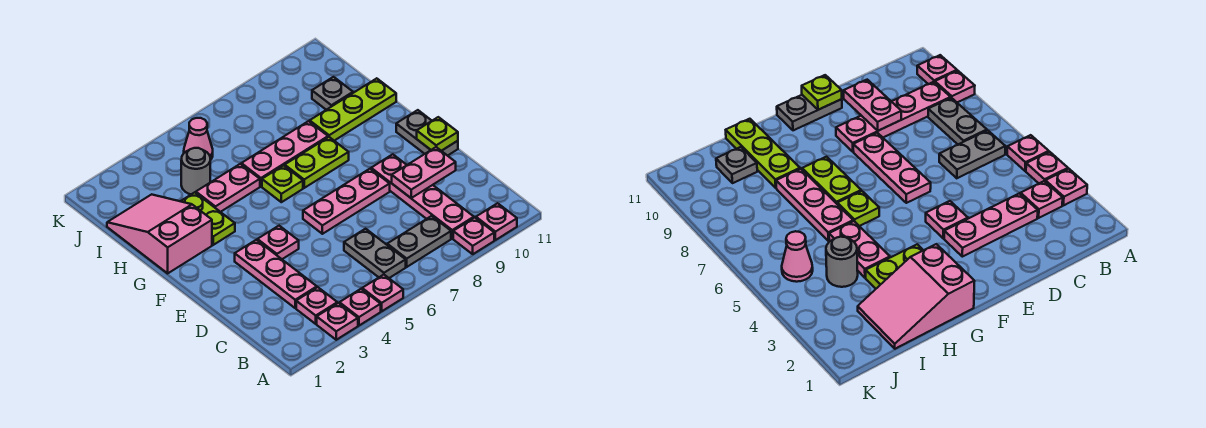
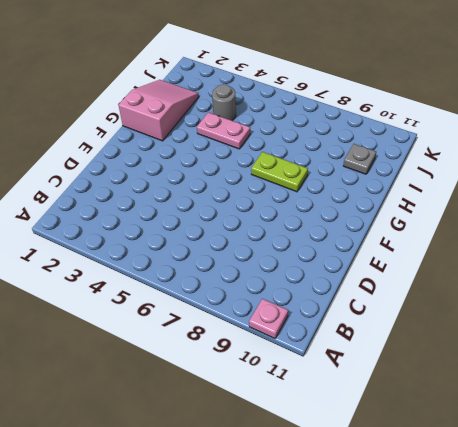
none -> pink plate A3 level 1
none -> pink plate A4 level 1
none -> pink plate A5 level 1

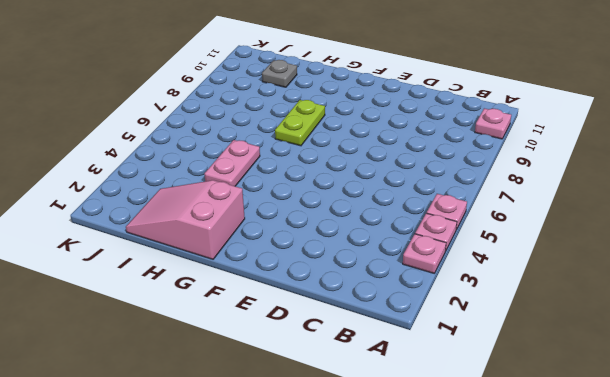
none -> pink plate A9 level 1
none -> pink plate B3 level 1
none -> grey plate B6:C6 level 1

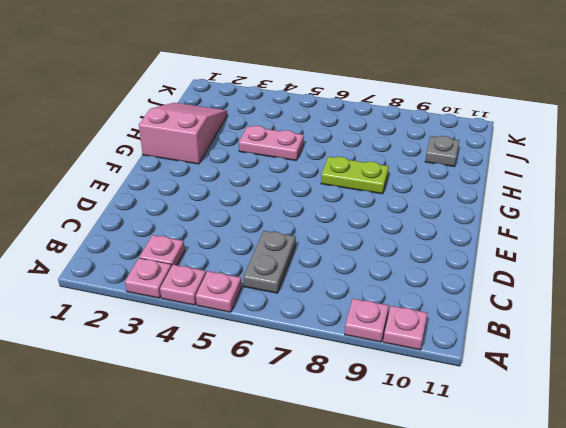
none -> grey plate B7:B8 level 1
none -> pink plate B9:E9 level 1
none -> pink plate C3:E3 level 1

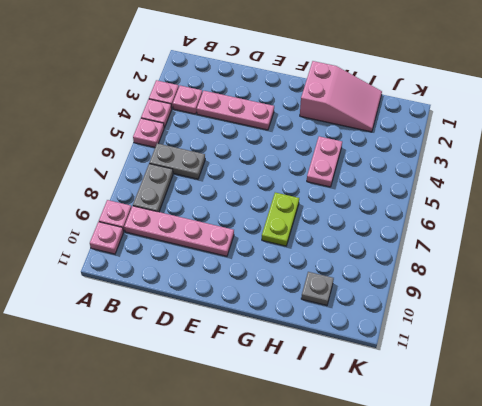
none -> pink plate E4 level 1
none -> pink plate E6:E8 level 1
none -> grey plate E11:F11 level 1

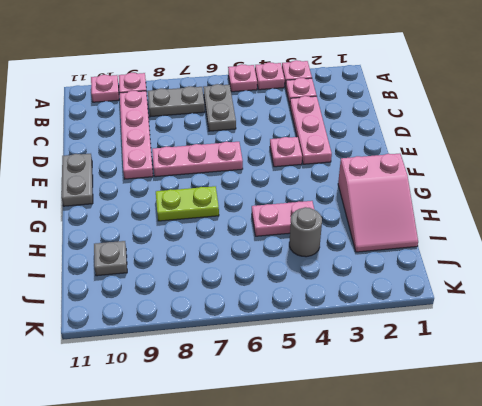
none -> lime plate G3:H3 level 1
none -> lime plate G6 level 1
none -> pink plate H6:H8 level 1

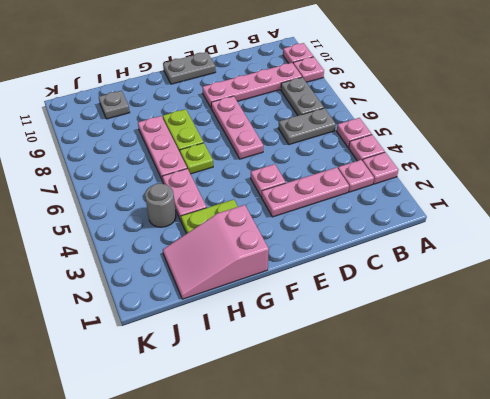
none -> lime plate H9:H11 level 1
none -> pink cone J5 level 1
none -> pink plate D9:D10 level 2

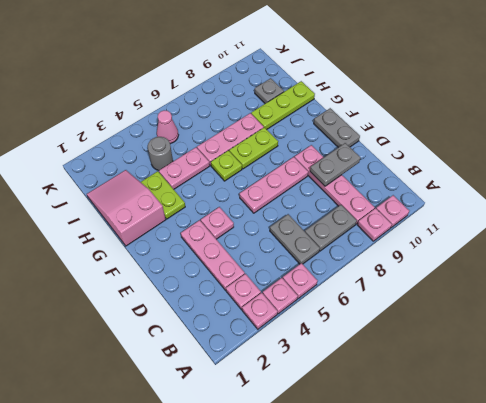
grey plate D9:D10 level 2 -> pink plate D9:D10 level 2
none -> lime plate E11 level 2

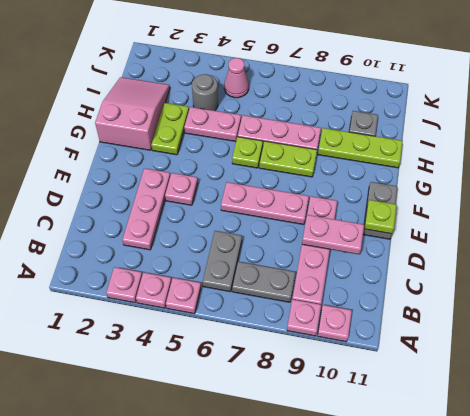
none -> pink plate B3 level 1

